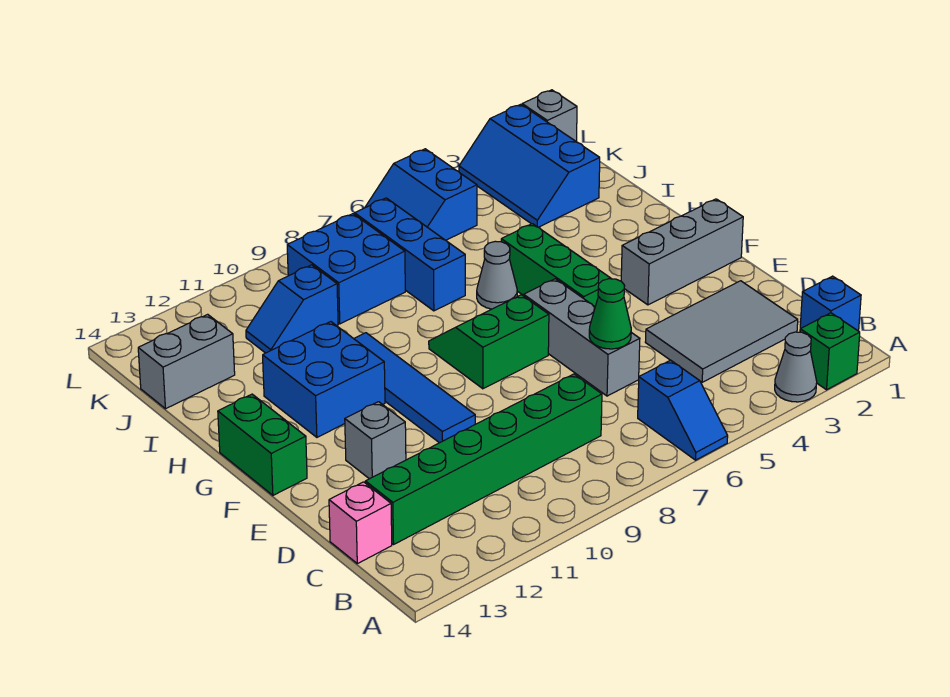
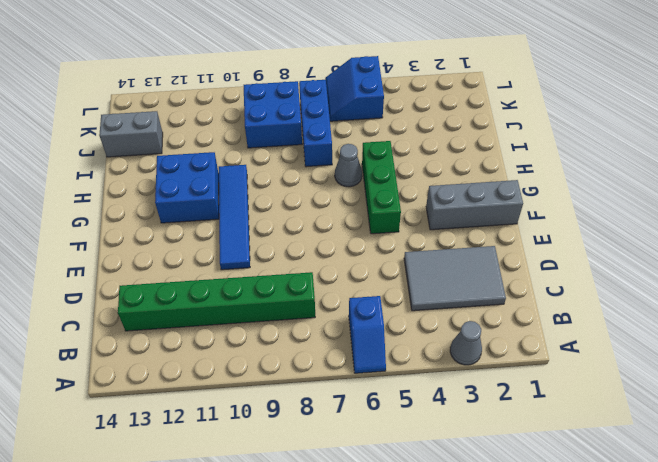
none -> green brick A2 level 1
none -> blue brick B1 level 1
none -> pink brick C14 level 1

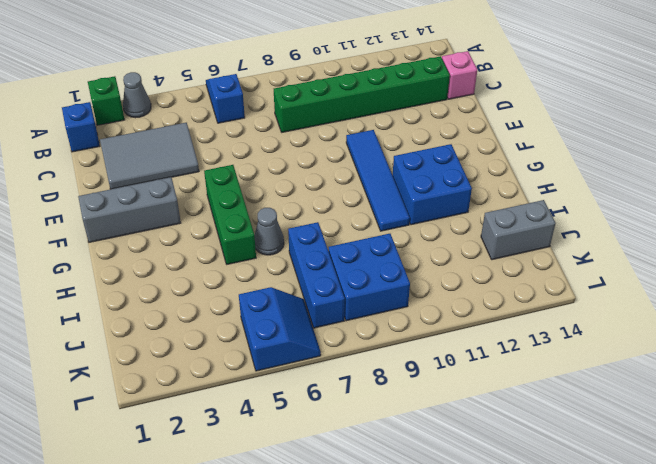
none -> grey brick D6:F6 level 1
none -> grey brick E12 level 1
none -> green slope F7:G8 level 1 top F

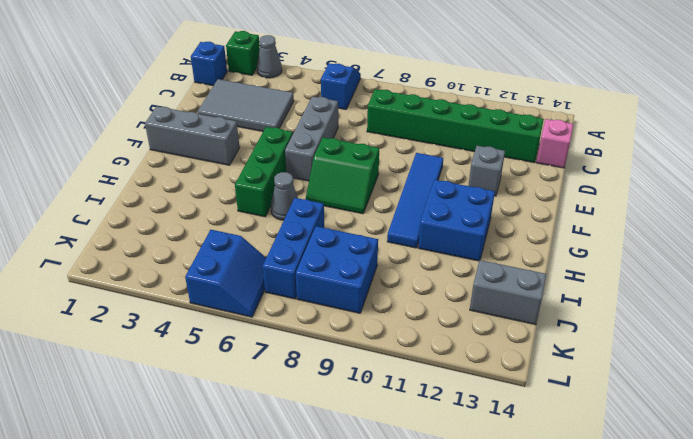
none -> green brick F14:G14 level 1
none -> blue slope J2:L3 level 1 top 2
none -> blue slope J10:J11 level 1 top 10

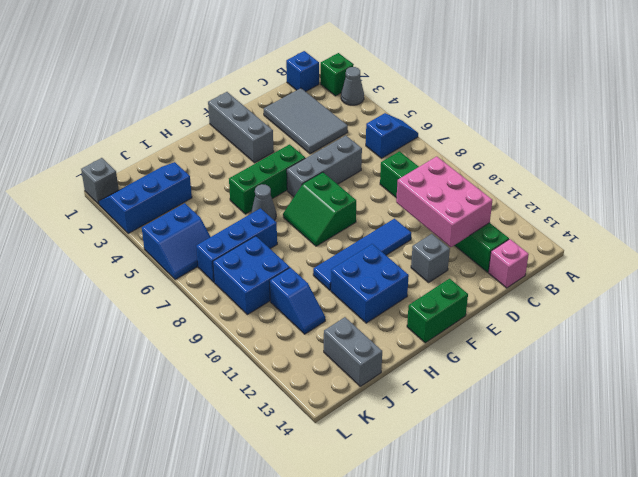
pink brick C10:D12 level 2 -> none
blue slope J2:L3 level 1 top 3 -> blue slope J2:L3 level 1 top 2
none -> green cone D6 level 2

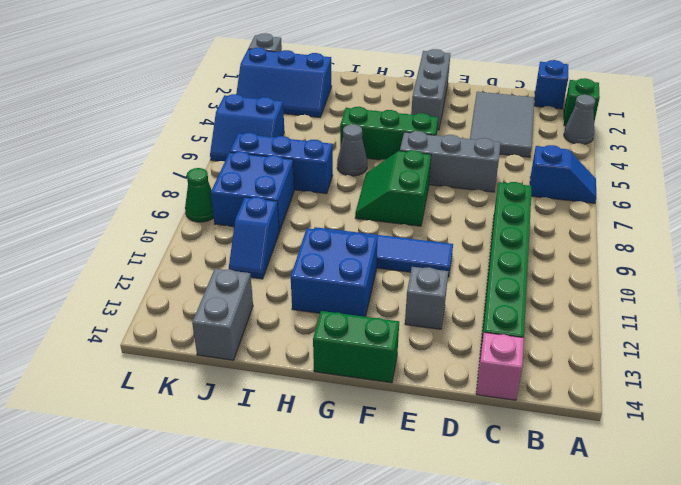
green cone L9 level 1 -> green cone D6 level 2

